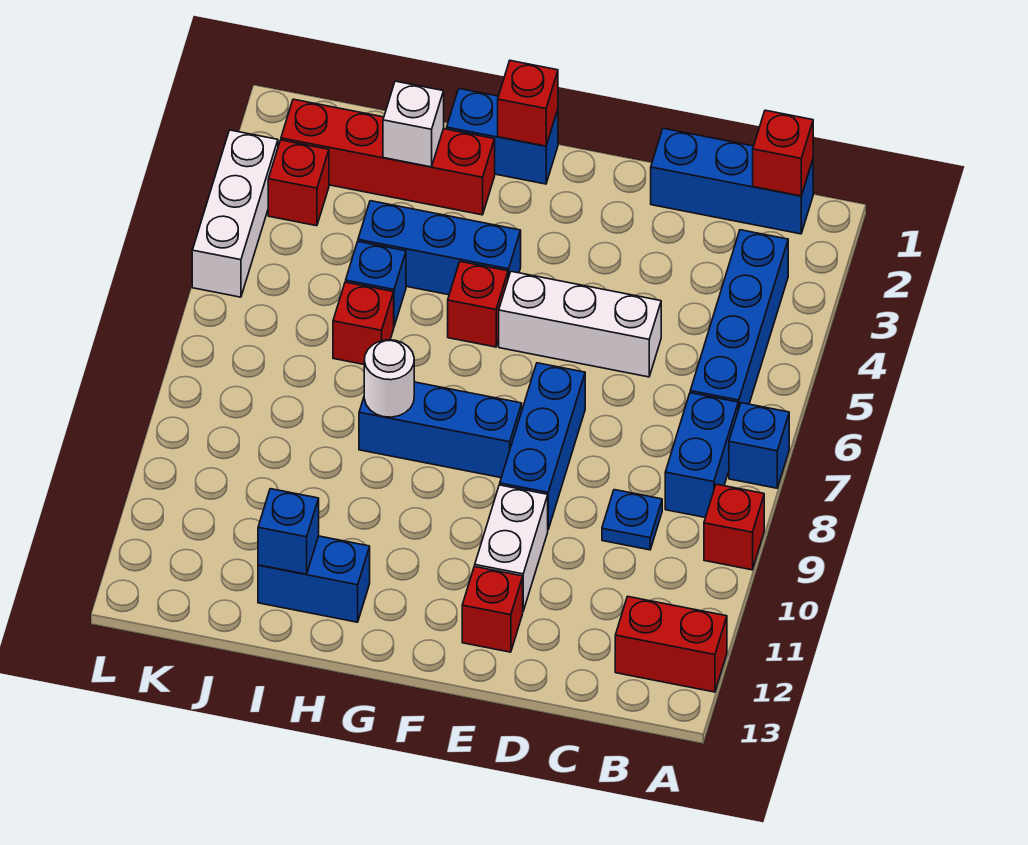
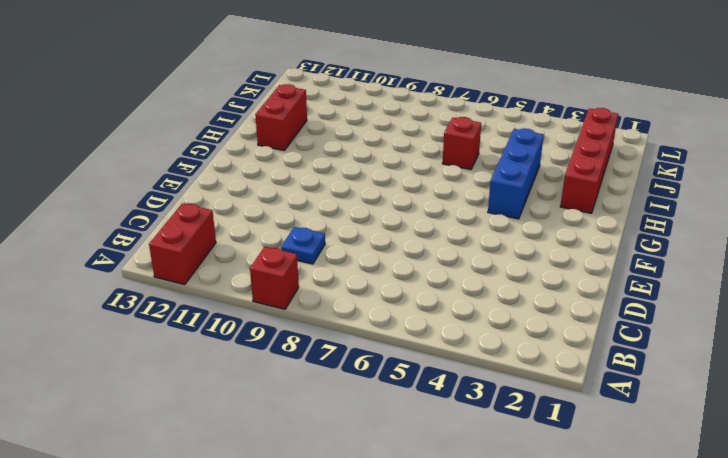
red brick H12:I12 level 1 -> blue brick H12:I12 level 1
none -> blue brick A7 level 1
none -> blue brick B1:D1 level 1
none -> blue brick B3:B6 level 1

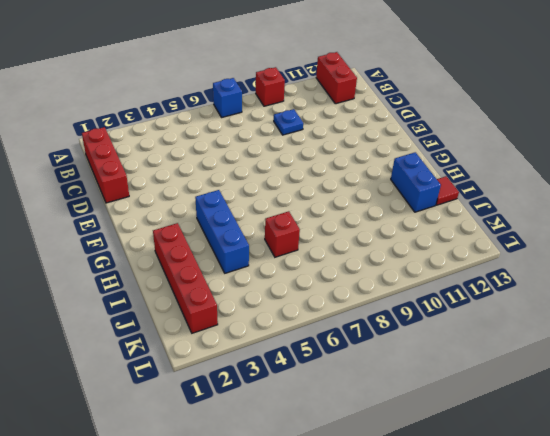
red brick B1:D1 level 1 -> blue brick B1:D1 level 1
red tile I13 level 1 -> none
none -> blue brick B3:B6 level 1
none -> blue brick B7:B8 level 1
none -> white brick D5:F5 level 1

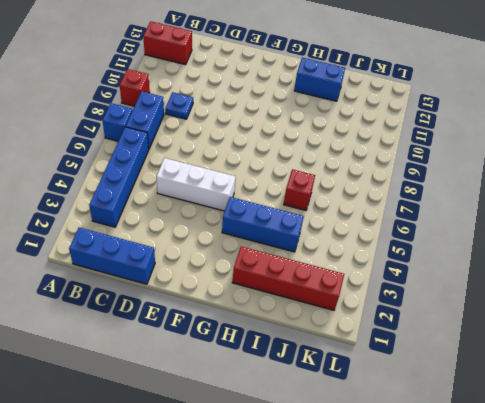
none -> blue brick E7:E9 level 1
none -> white brick E10:E11 level 1
none -> red brick E12 level 1

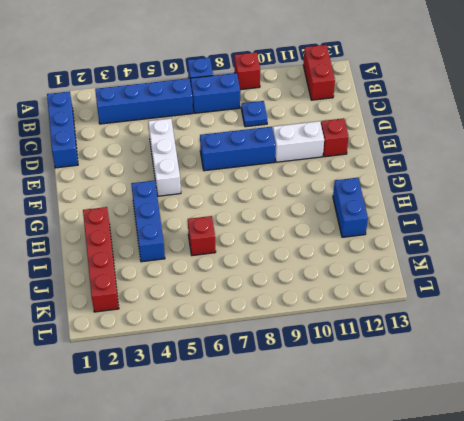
none -> blue brick F8:H8 level 1
none -> blue brick G1:H1 level 1
none -> red brick G5 level 1

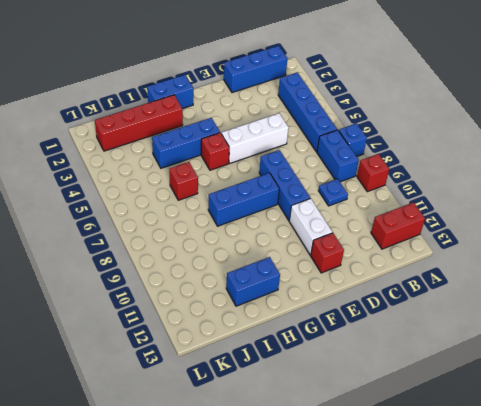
none -> blue brick I5 level 1
none -> red brick K3 level 1
none -> white brick L3:L5 level 1

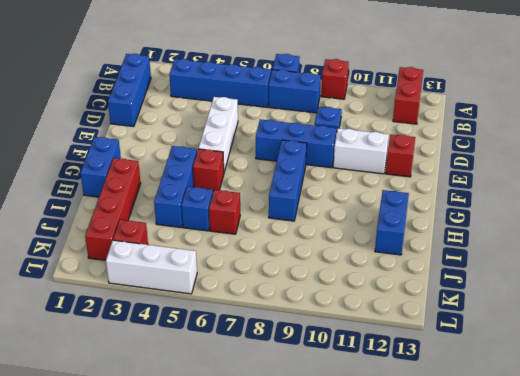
none -> red brick B1 level 2
none -> red brick G1 level 2
none -> white round brick H8 level 2

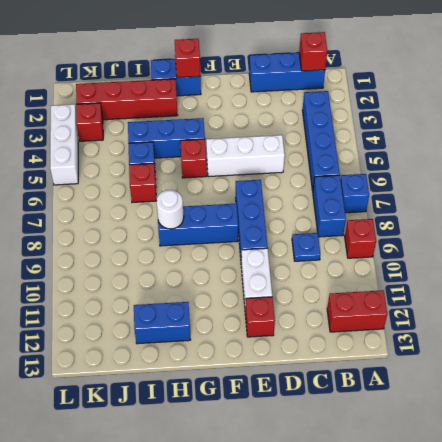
none -> white brick I2 level 2
none -> blue brick I12 level 2

